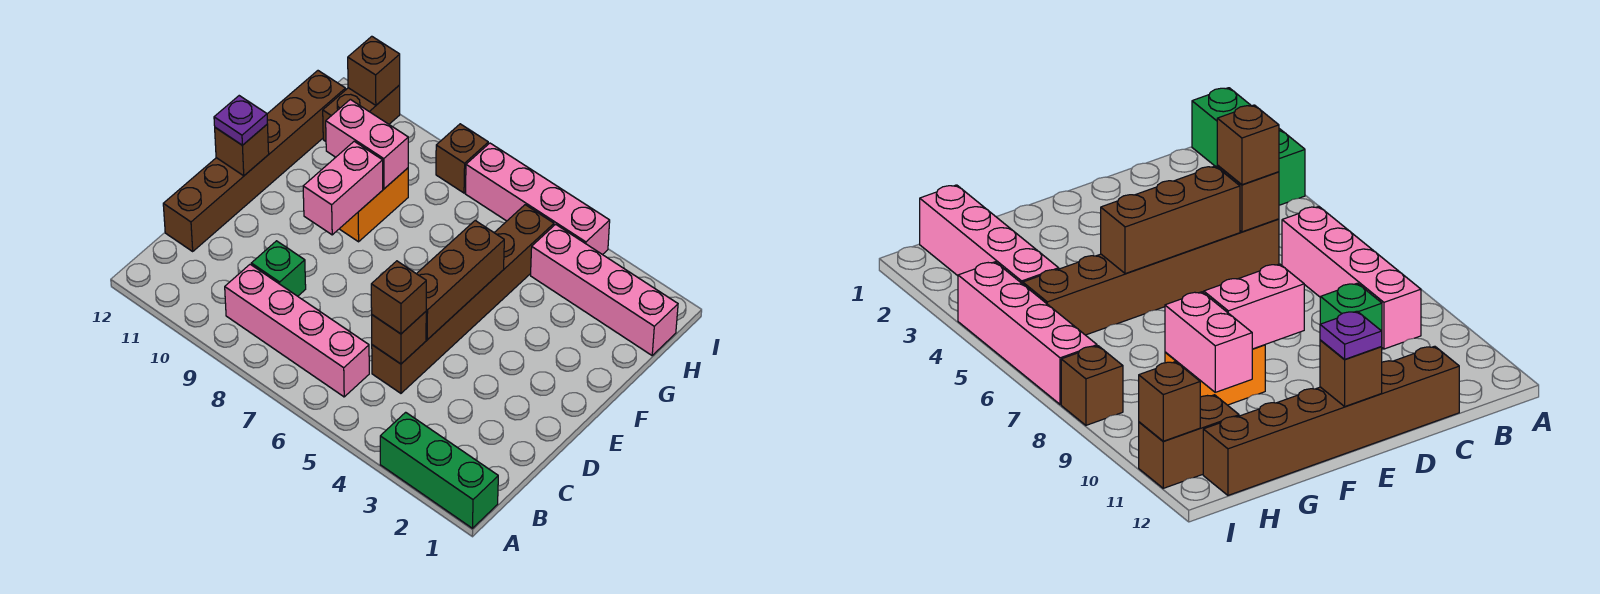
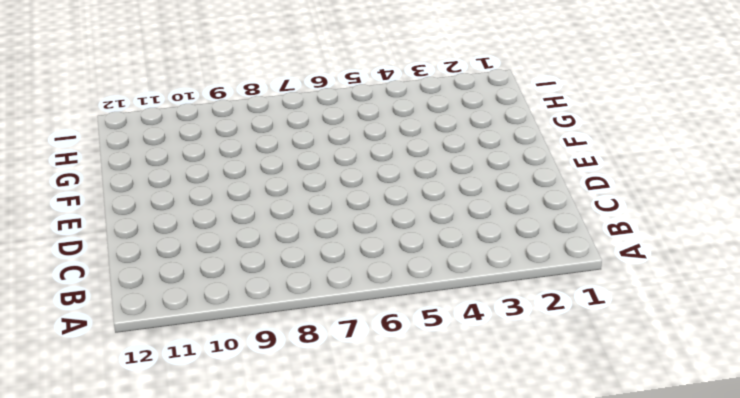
none -> green brick A1:A3 level 1
none -> pink brick B6:B9 level 1
none -> brown brick C5:H5 level 1

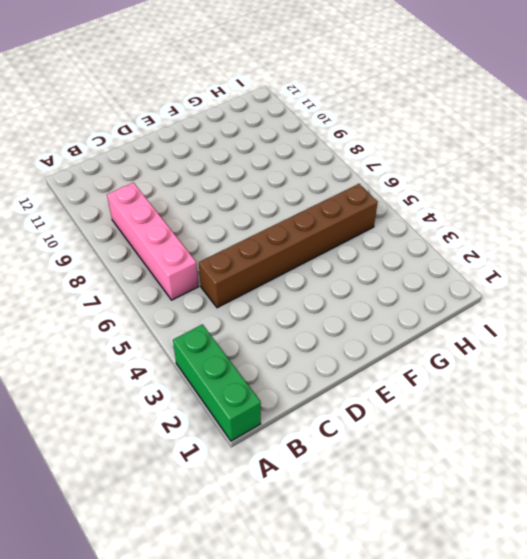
none -> green brick C9 level 1
none -> brown brick C12:H12 level 1
none -> orange brick F9:G9 level 1

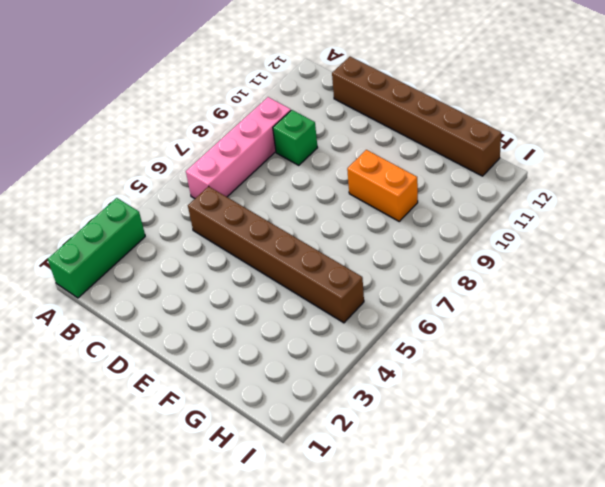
none -> pink brick H1:H4 level 1
none -> brown brick H11:I11 level 1
none -> pink brick I4:I7 level 1

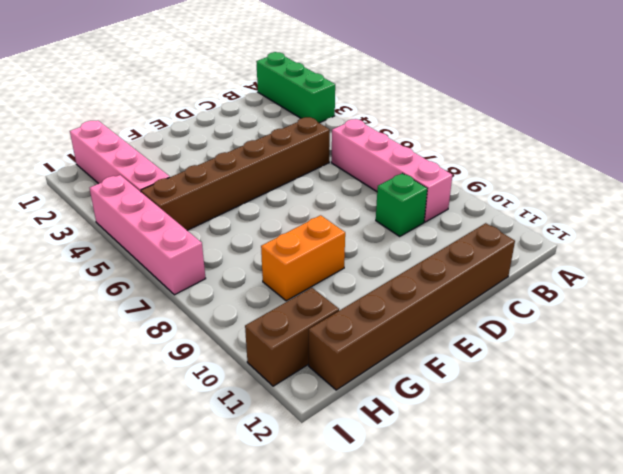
none -> brown brick I8 level 1
none -> brown brick C5 level 2
none -> brown brick D5:F5 level 2

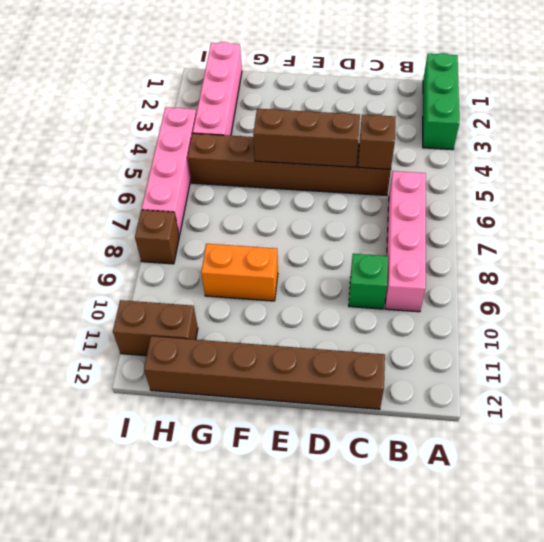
none -> pink brick E9:F9 level 2
none -> brown brick E12 level 2
none -> pink brick G9:G10 level 2

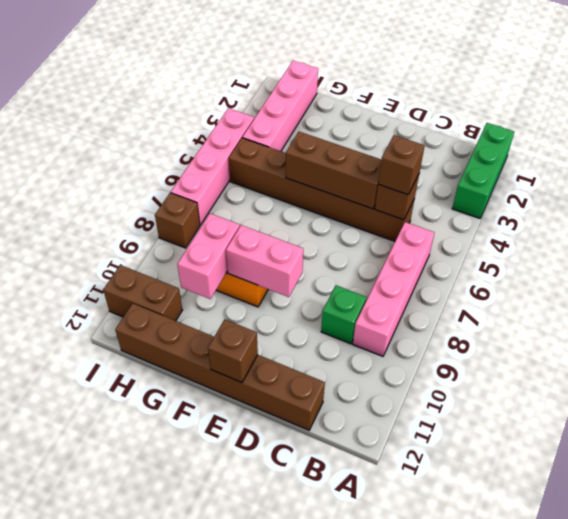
none -> brown brick I11 level 2
none -> purple plate E12 level 3

